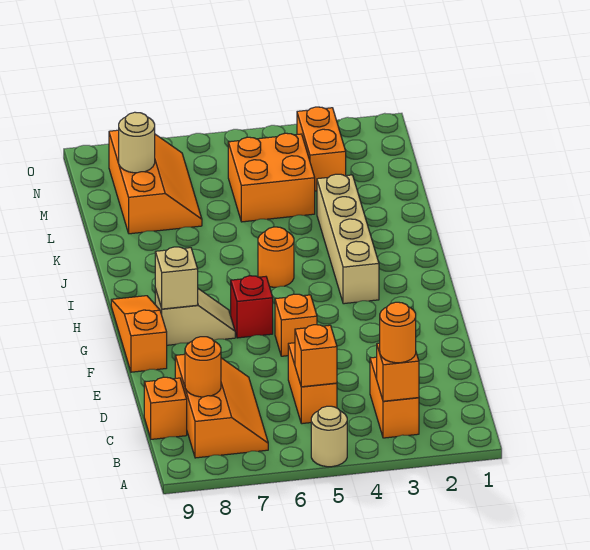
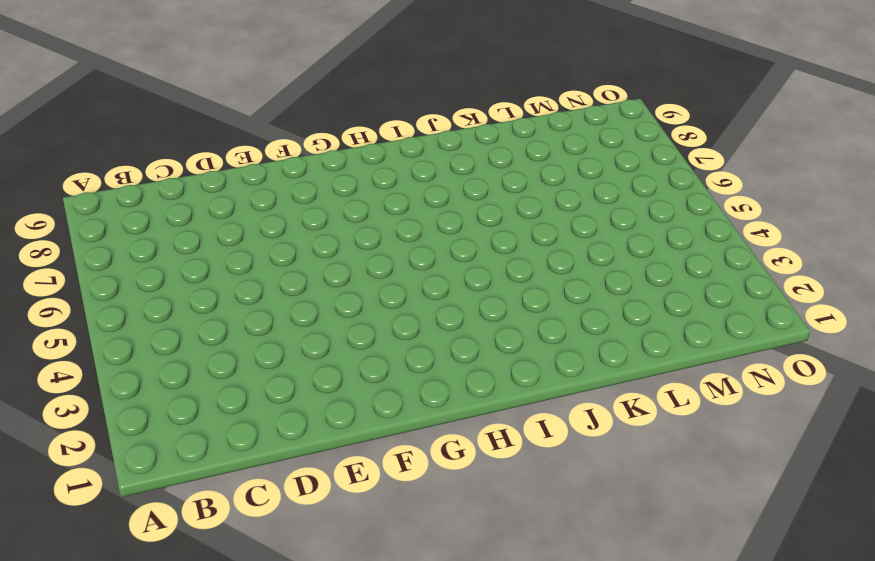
none -> tan round brick A5 level 1
none -> orange brick B3:C3 level 1
none -> orange slope B7:D8 level 1 top 8

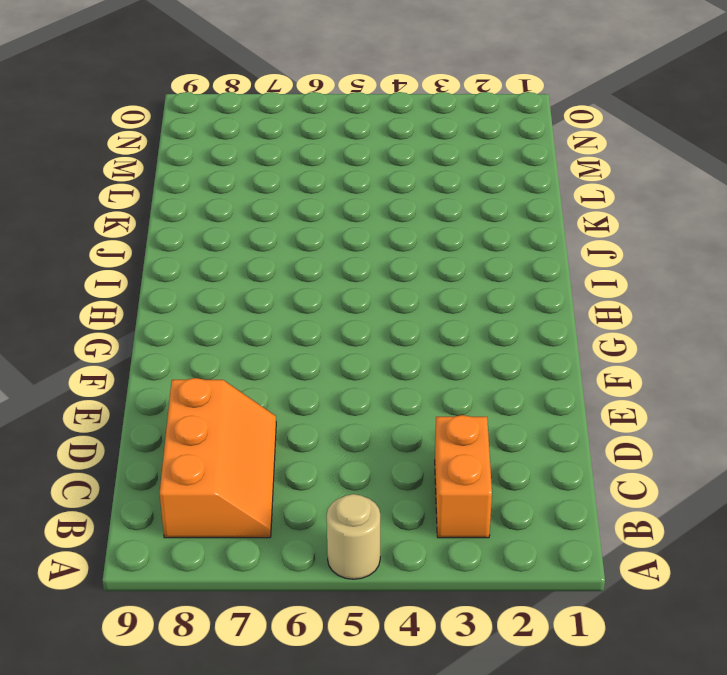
none -> orange brick C5:D5 level 1
none -> orange brick C9 level 1
none -> orange brick F5 level 1

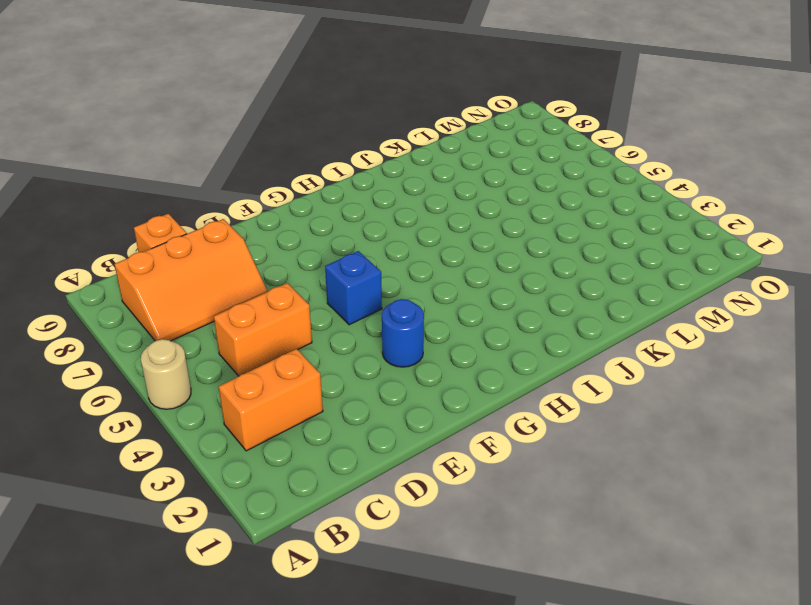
blue round brick F3 level 1 -> none
blue brick F5 level 1 -> orange brick F5 level 1
none -> orange slope F9:H9 level 1 top F
none -> red brick G6 level 1
none -> tan slope G7:G8 level 1 top 8

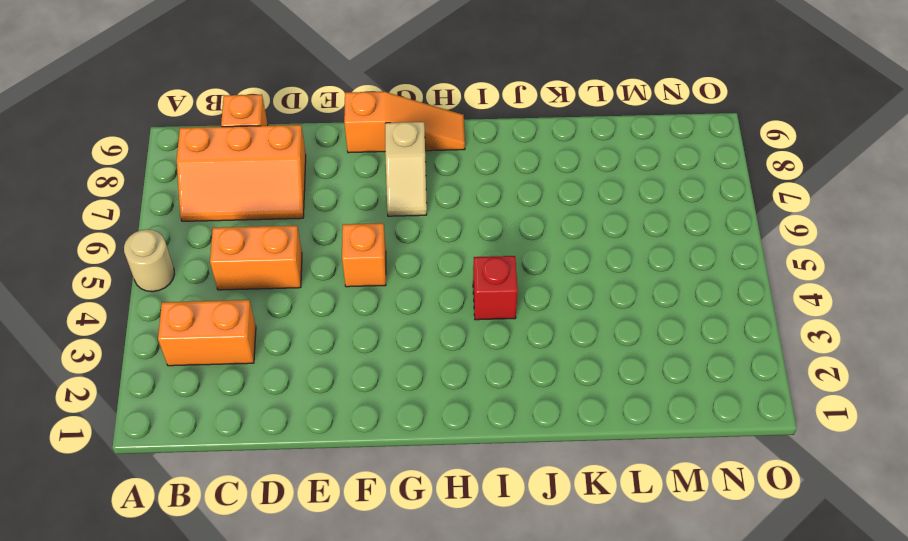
red brick I4 level 1 -> red brick G6 level 1
none -> tan brick H3:K3 level 1
none -> orange round brick I5 level 1
none -> orange brick L4:M5 level 1

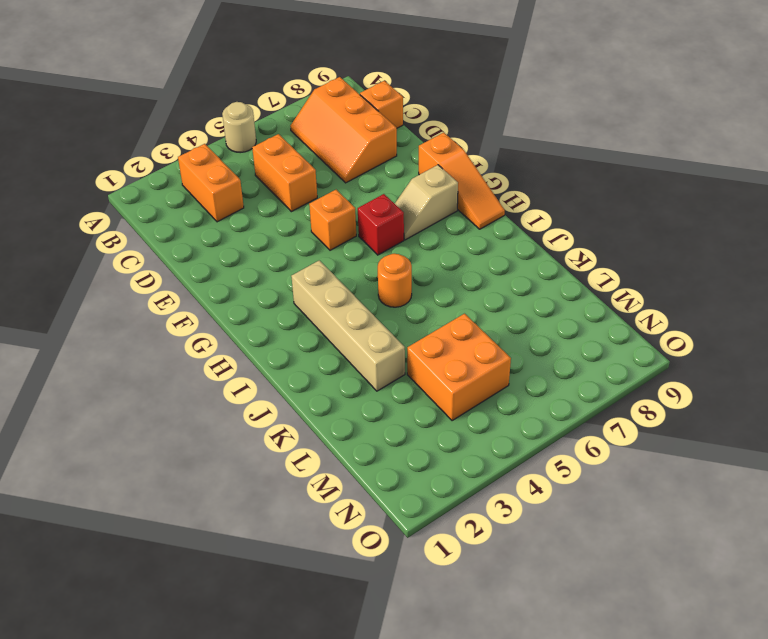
none -> orange slope L7:N8 level 1 top 8
none -> orange brick M3:N3 level 1
none -> orange brick B3 level 2

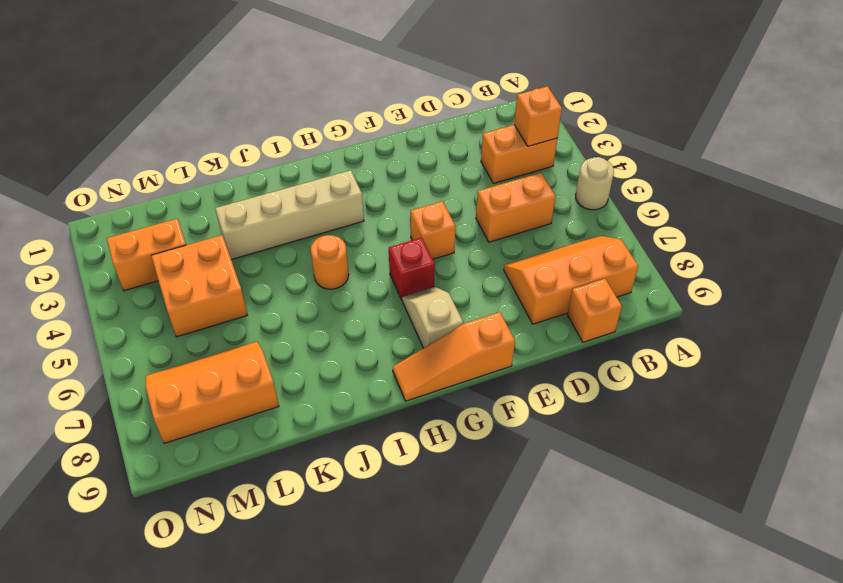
none -> orange brick C5 level 2
none -> orange round brick C8 level 2
none -> tan brick G8 level 2

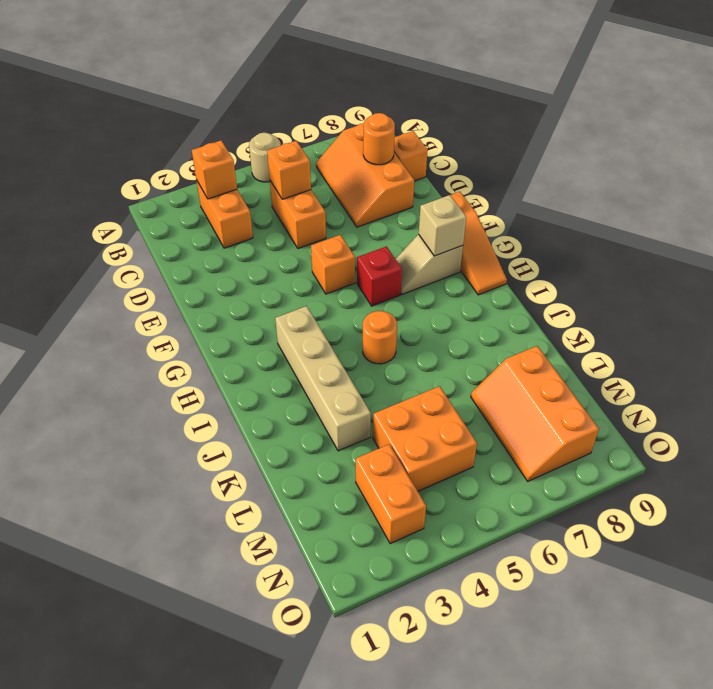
none -> tan round brick M8 level 2
none -> orange round brick B3 level 3

